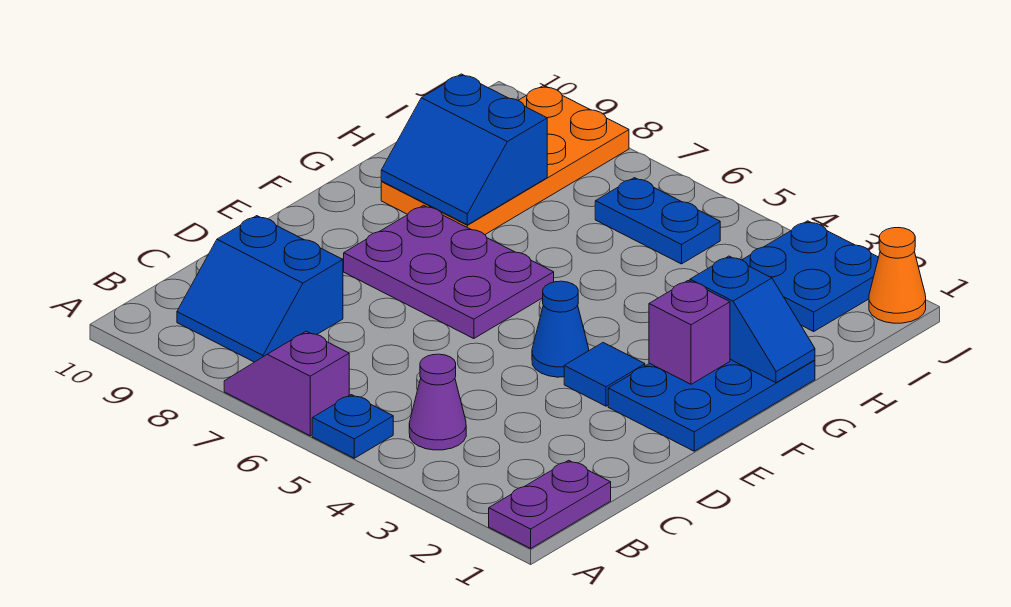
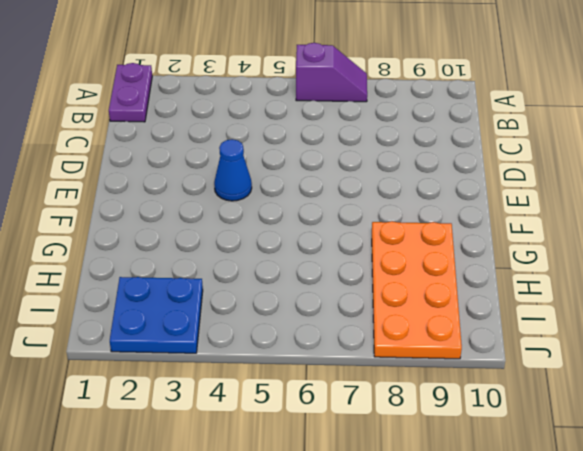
none -> blue plate A5 level 1
none -> purple cone B4 level 1
none -> blue slope B8:C9 level 1 top C

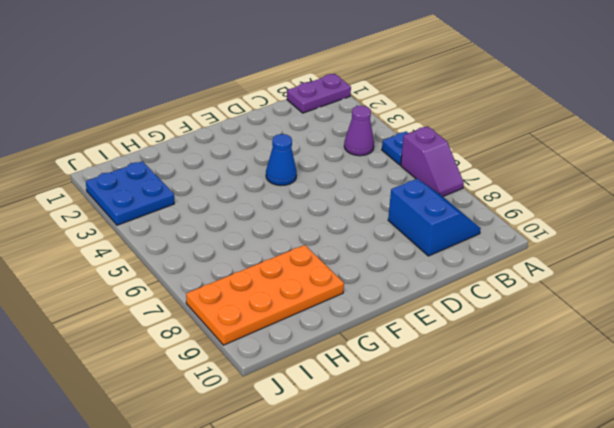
none -> blue plate E1:G2 level 1
none -> blue tile E3 level 1
none -> purple plate E6:F8 level 1

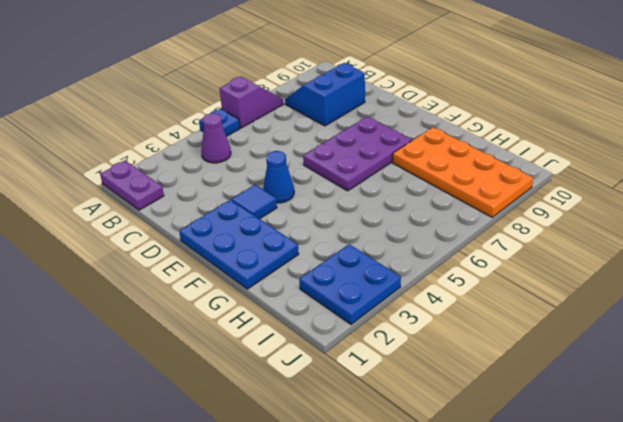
none -> blue plate I5:I6 level 1
none -> orange cone J1 level 1
none -> purple brick F2 level 2

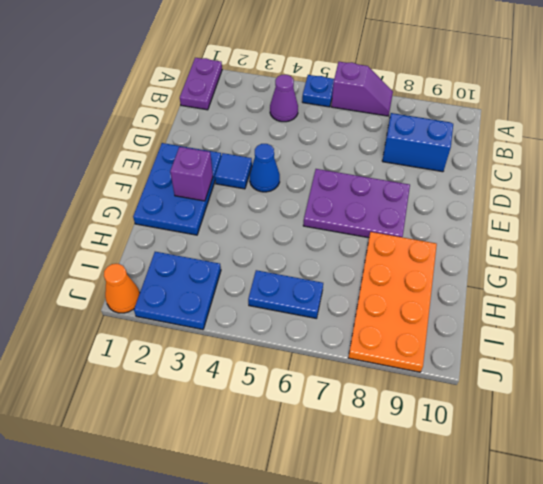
none -> blue slope G1:G2 level 2 top 2
none -> blue slope G8:H9 level 2 top H

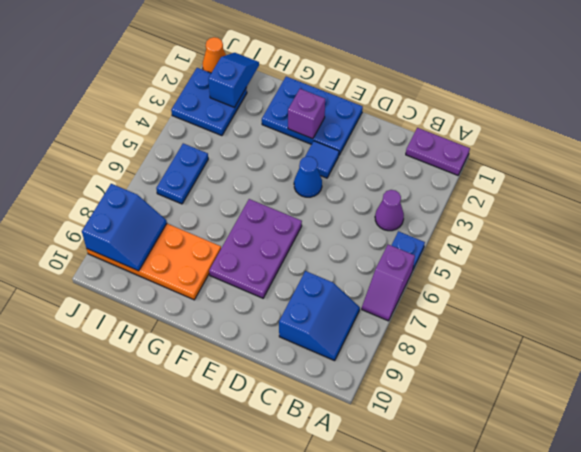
blue slope I1:I2 level 2 top 2 -> blue slope G1:G2 level 2 top 2
blue slope I8:J9 level 2 top J -> blue slope G8:H9 level 2 top H

